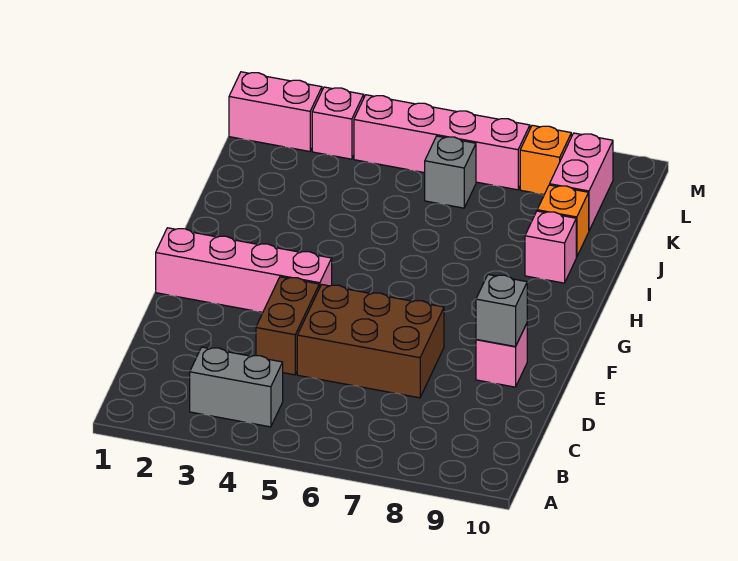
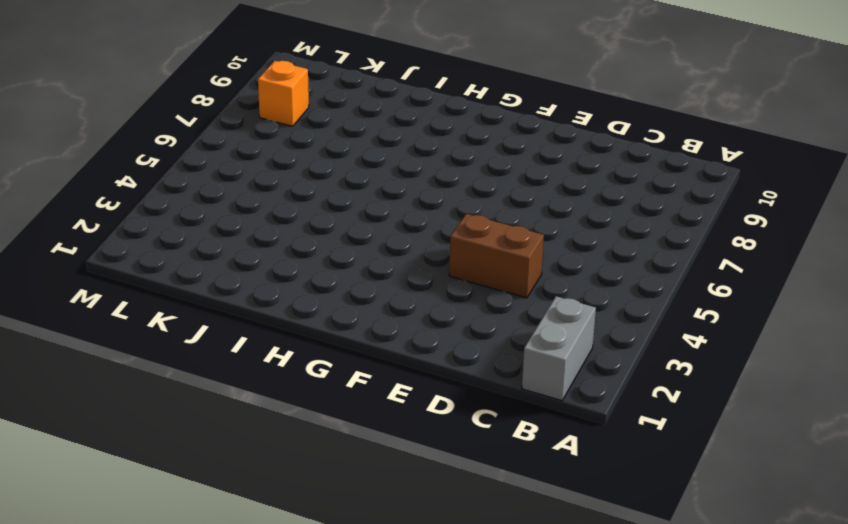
grey brick B1:B2 level 1 -> grey brick B3:B4 level 1
none -> brown brick D5:E7 level 1
none -> pink brick E9 level 1
none -> pink brick F1:F4 level 1

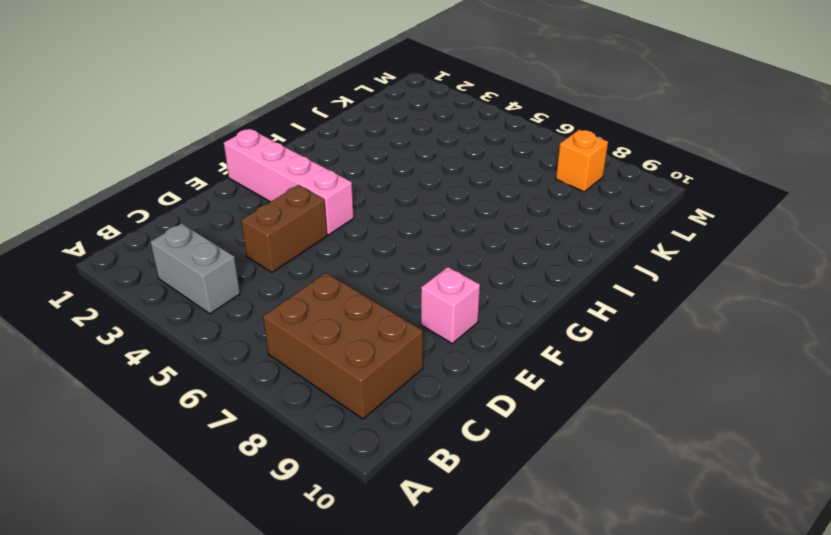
brown brick B7:C9 level 1 -> brown brick D5:E7 level 1
none -> pink brick I9 level 1
none -> orange brick J9 level 1
none -> grey brick K6 level 1

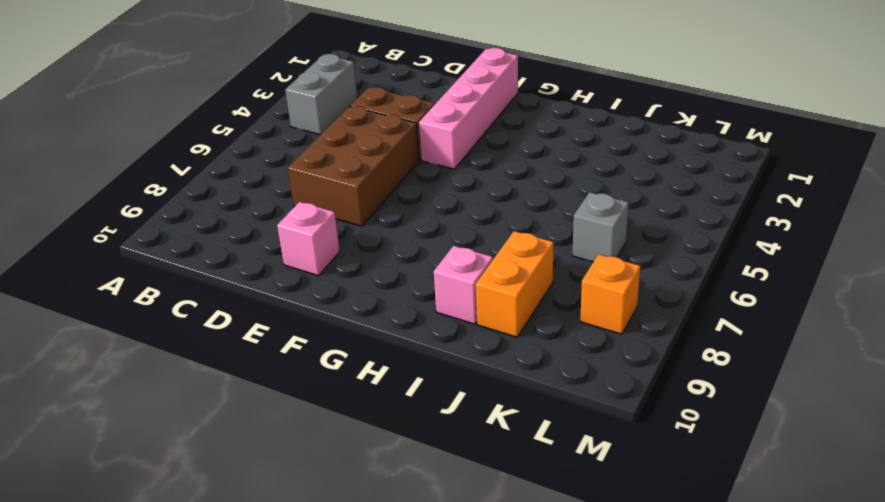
orange brick J8:J9 level 1 -> orange brick J9 level 1
none -> pink brick K9:L9 level 1
none -> pink brick L1:L2 level 1
none -> pink brick L3 level 1

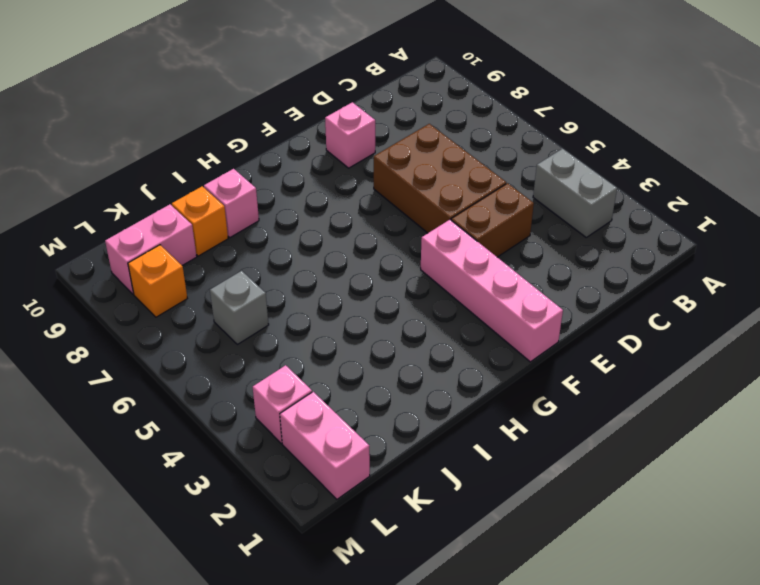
none -> pink brick L4:L7 level 1
none -> grey brick E9 level 2

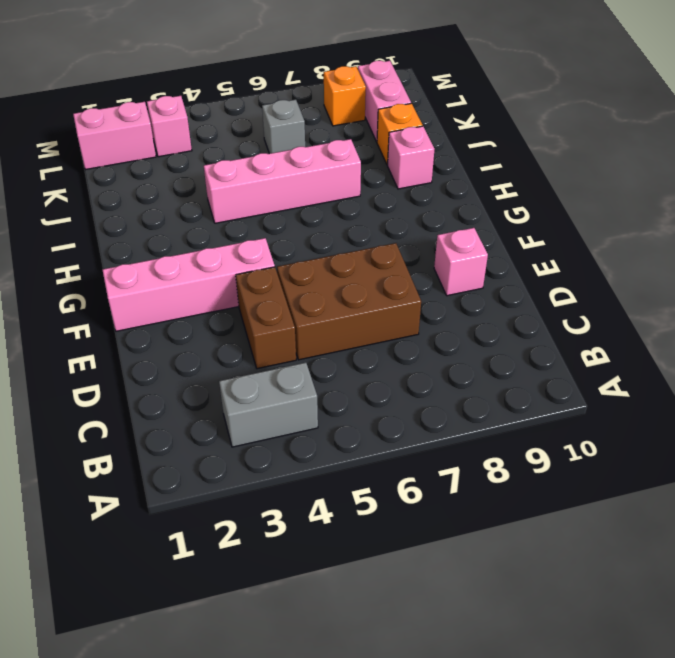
pink brick I4:I7 level 1 -> pink brick L4:L7 level 1
none -> grey brick E9 level 2

